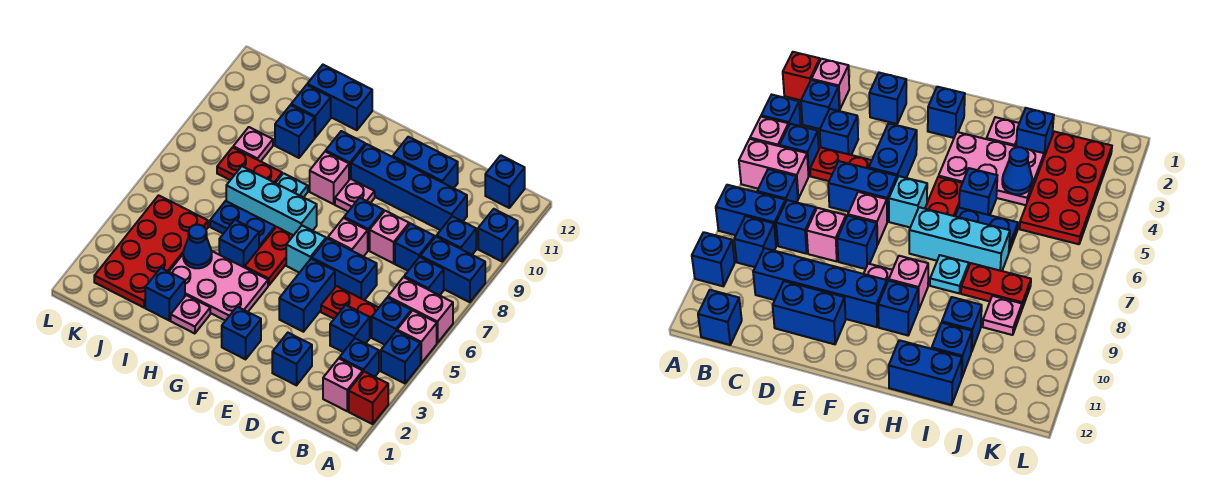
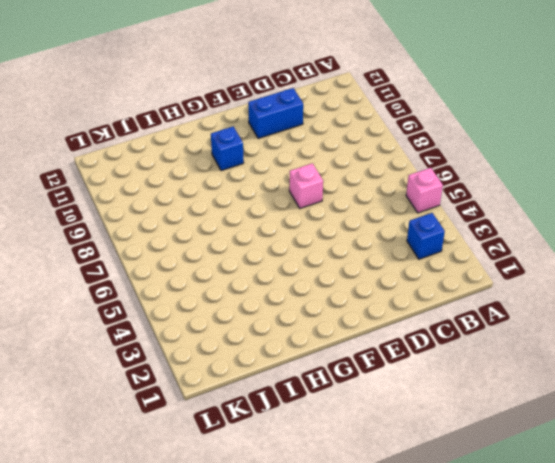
none -> red brick A2 level 1
none -> blue brick A4 level 1
none -> pink brick A6:B6 level 1
none -> blue brick A8:B8 level 1

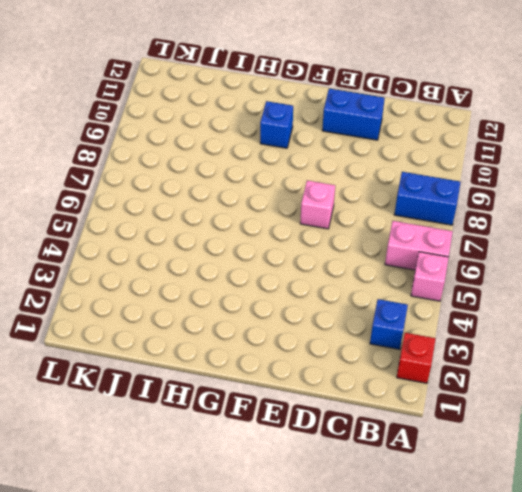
none -> blue brick A4 level 1
none -> blue brick A10 level 1
none -> pink brick B2 level 1
none -> blue brick B5 level 1

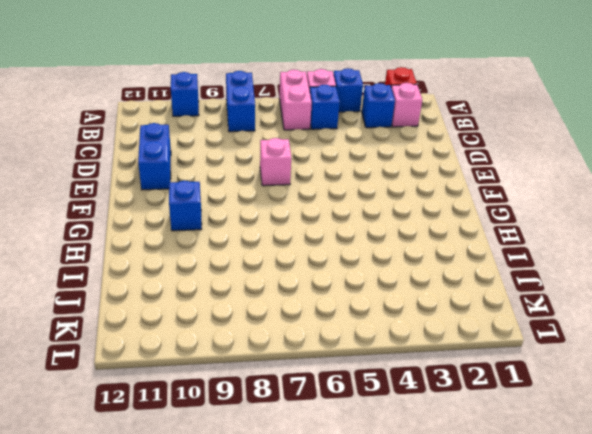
none -> blue brick B7 level 1
none -> blue brick B9 level 1
none -> blue brick B12 level 1
none -> blue brick C4 level 1

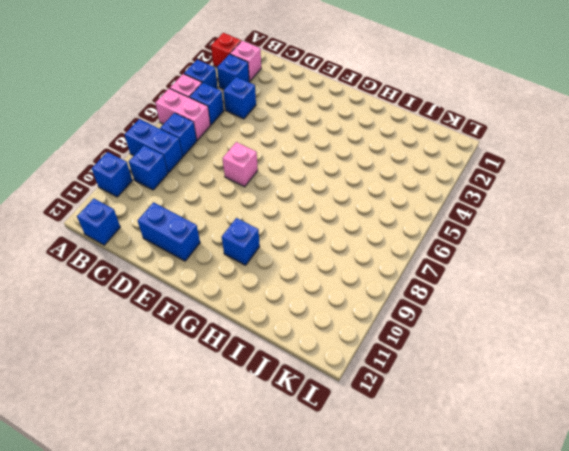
none -> red plate C5:D5 level 1
none -> blue brick C8 level 1
none -> blue brick C10:F10 level 1
none -> blue brick D2 level 1

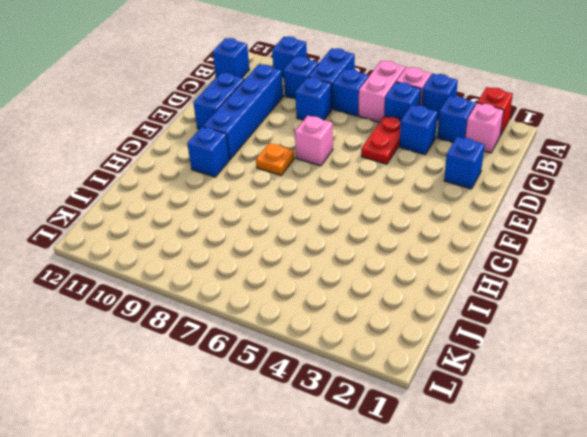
orange plate F8 level 1 -> none
none -> blue brick D6:E6 level 1
none -> pink brick D8 level 1
none -> blue brick E4:E5 level 1
none -> blue brick E8 level 1

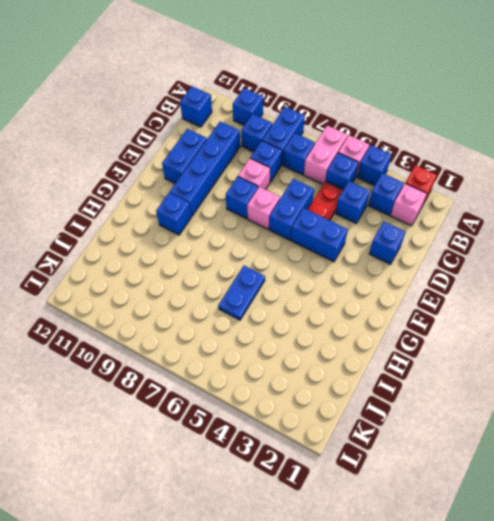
none -> blue brick F2 level 1
none -> cyan brick F6 level 1
none -> pink plate F9 level 1
none -> pink plate G3:I4 level 1

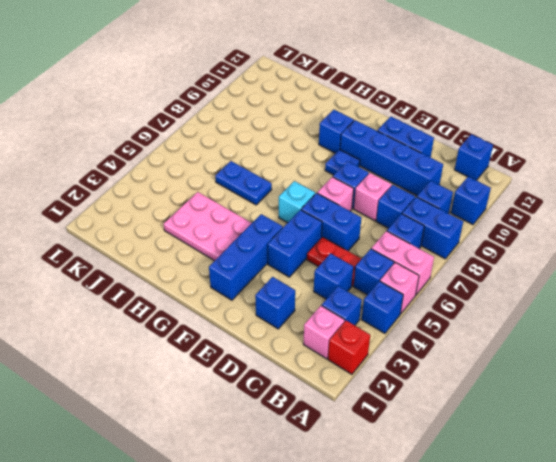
blue brick F2:F4 level 1 -> blue brick F2 level 1
blue plate F9 level 1 -> pink plate F9 level 1
none -> red plate G5:G6 level 1
none -> cyan brick G7:I7 level 1
none -> pink brick G9 level 1
none -> pink plate H2 level 1

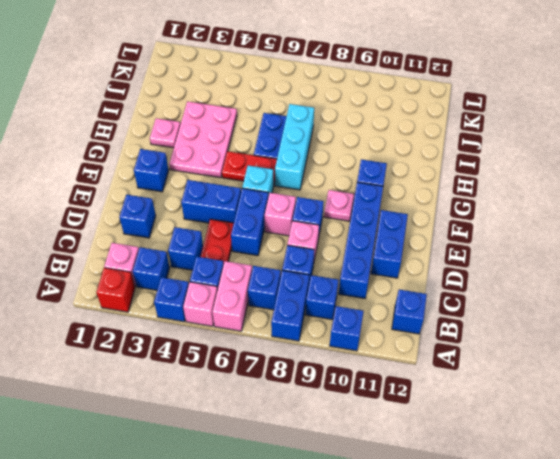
none -> pink brick G9 level 1
none -> blue brick H5 level 1
none -> cyan plate H8 level 1
none -> blue brick H12:I12 level 1

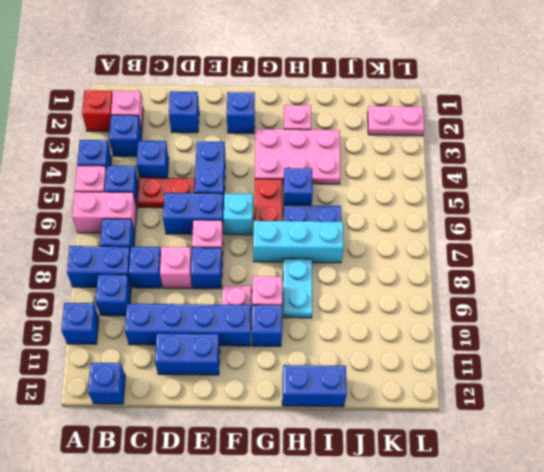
cyan plate H8:H9 level 1 -> cyan plate H8 level 1
pink plate K2:L2 level 1 -> red plate J2:K5 level 1
none -> blue brick I2 level 1
none -> red plate I8:J8 level 1
none -> blue brick I10 level 1
none -> blue brick I11 level 1

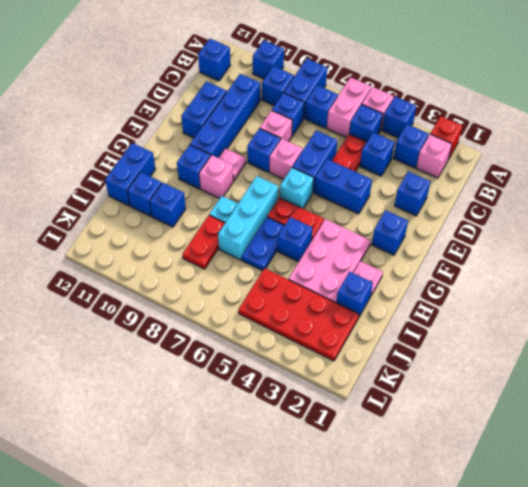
none -> pink plate J9 level 1
none -> blue cone I4 level 2

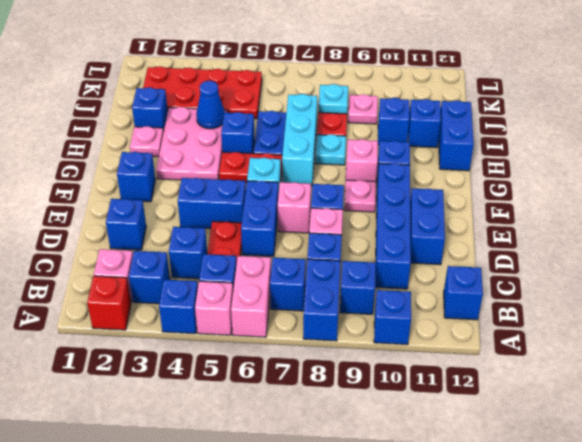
cyan plate J8 level 2 -> none

